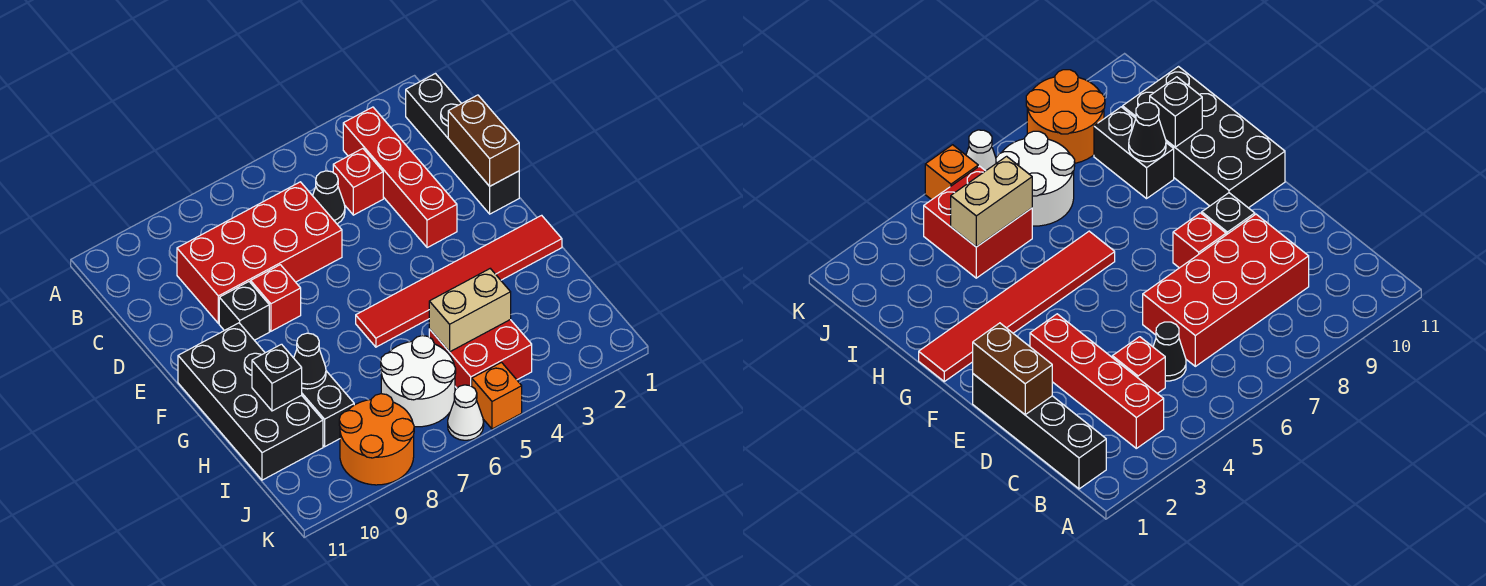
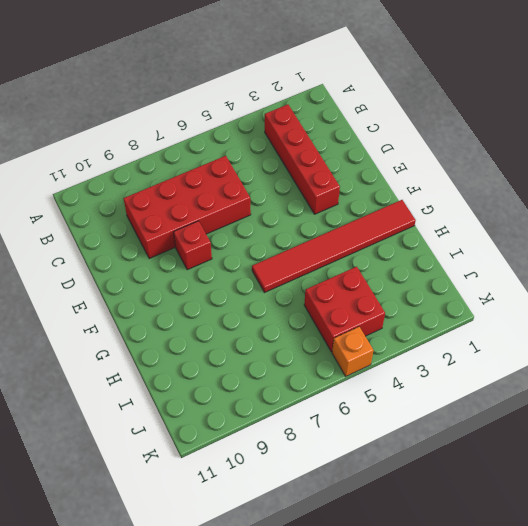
none -> black brick B1:E1 level 1
none -> red brick C4 level 1
none -> black cone C5 level 1

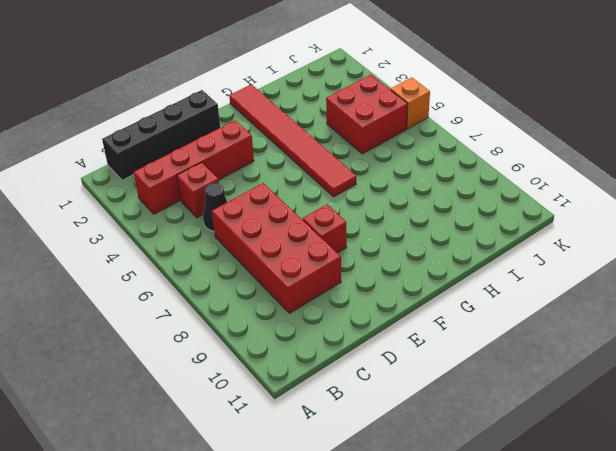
none -> black brick E9 level 1
none -> black brick F10:I11 level 1
none -> black brick H9:I9 level 1

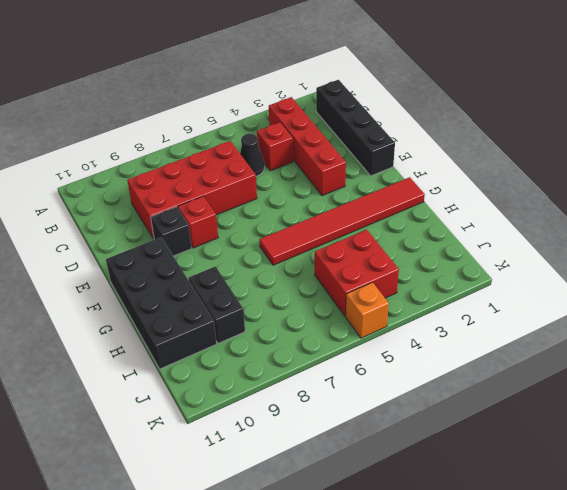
none -> white round brick I6:J7 level 1
none -> orange round brick J8:K9 level 1
none -> white cone K6 level 1

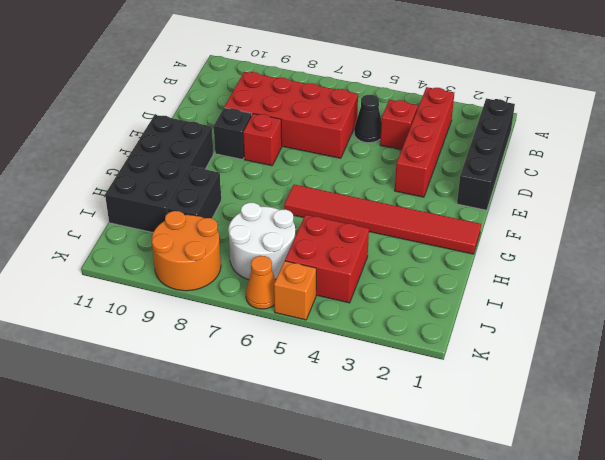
orange cone K6 level 1 -> white cone K6 level 1
none -> brown brick D1:E1 level 2
none -> black cone H9 level 2
none -> black brick H10 level 2

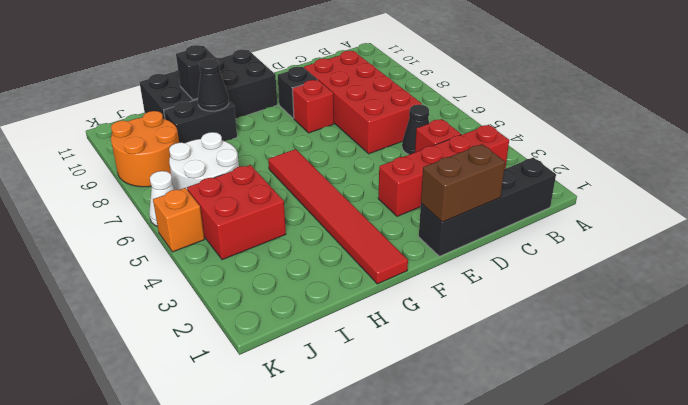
none -> tan brick I4:I5 level 2

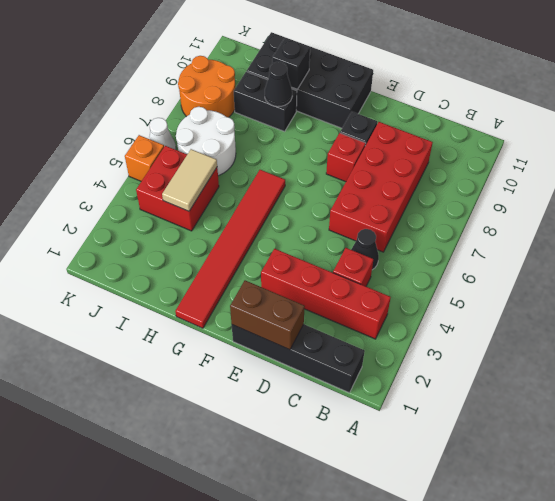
tan tile I4:I5 level 2 -> tan brick I4:I5 level 2

